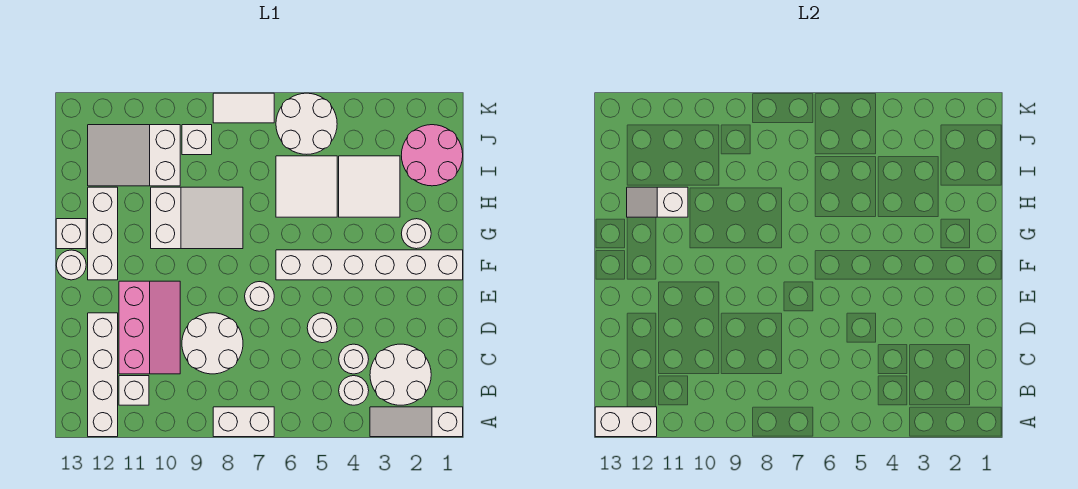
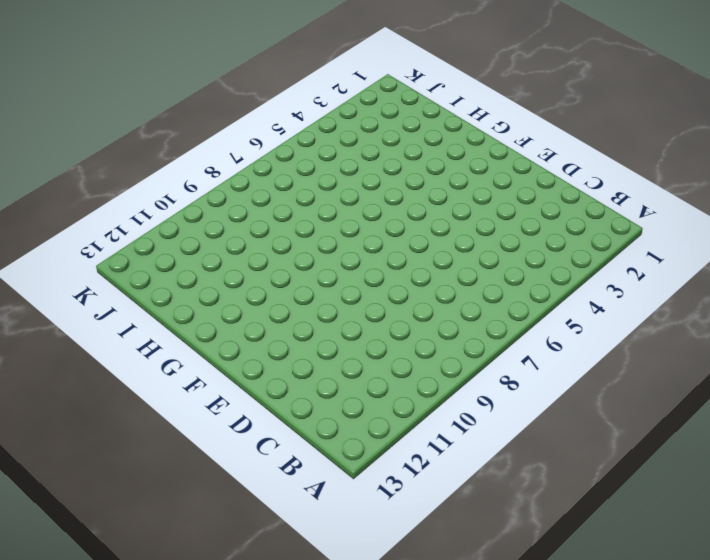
none -> white slope A1:A3 level 1 top 1
none -> white brick A7:A8 level 1
none -> white brick A12:D12 level 1

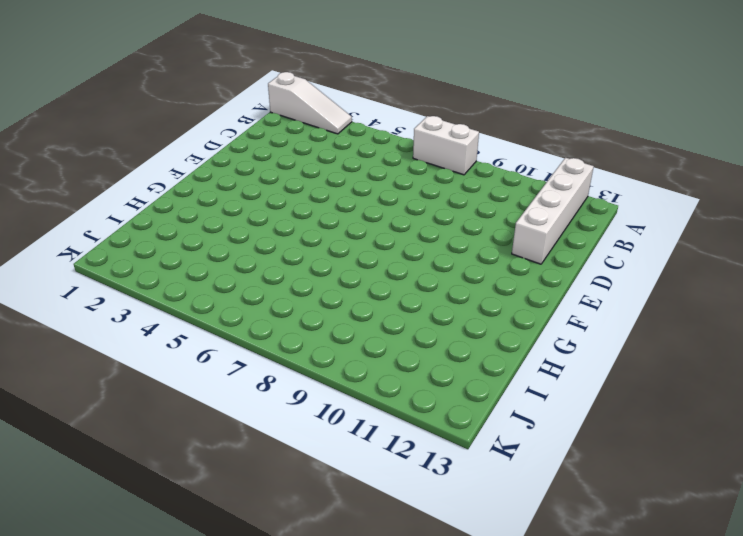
none -> white round brick B2:C3 level 1
none -> white round brick B4 level 1
none -> white brick B11 level 1

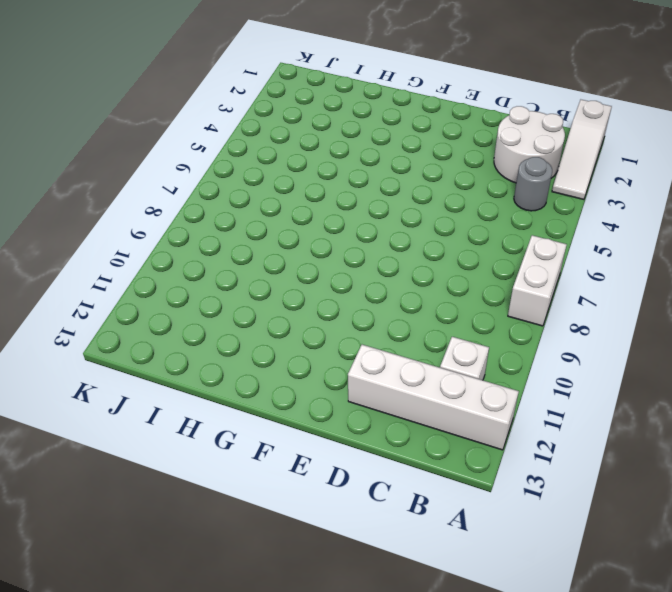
grey round brick B4 level 1 -> white round brick B4 level 1
none -> white round brick C4 level 1
none -> white round brick C8:D9 level 1
none -> pink slope C10:E11 level 1 top 11

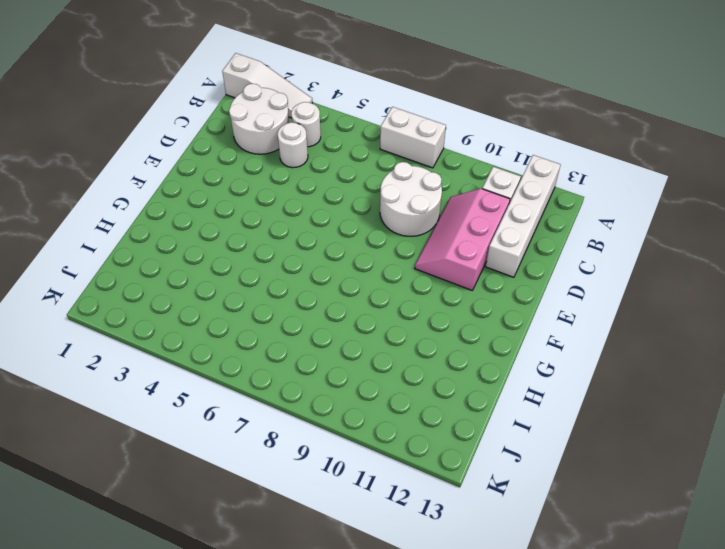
none -> white round brick D5 level 1
none -> white round brick E7 level 1
none -> white brick F1:F6 level 1

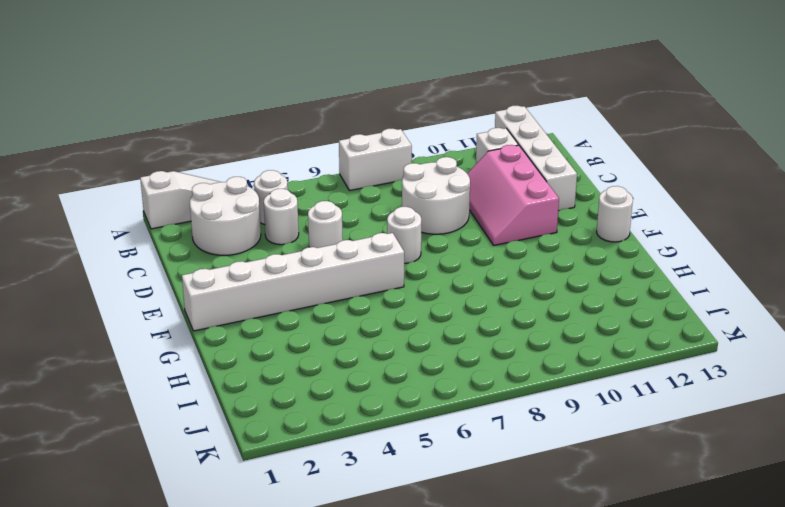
none -> white brick F12:H12 level 1
none -> white round brick G2 level 1
none -> white slope G8:H10 level 1 top 10

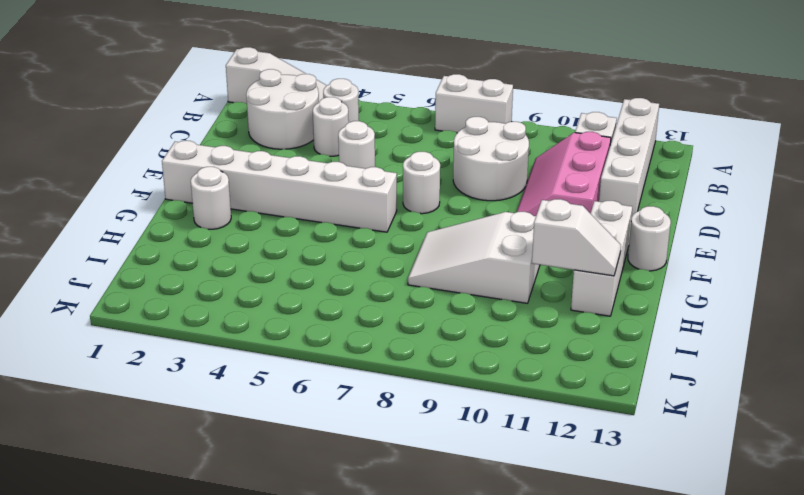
none -> white brick G13 level 1
none -> white tile H3:I4 level 1
none -> white tile H5:I6 level 1

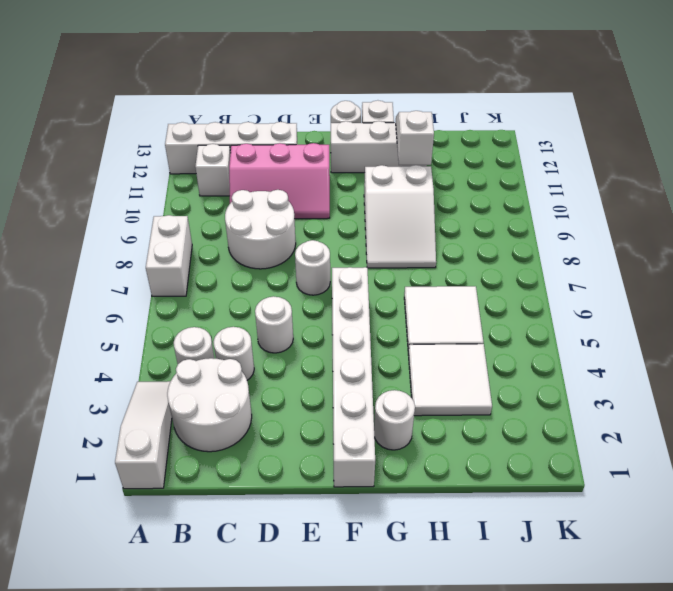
none -> pink round brick I1:J2 level 1
none -> white slope I10:J12 level 1 top 10
none -> white round brick J5:K6 level 1

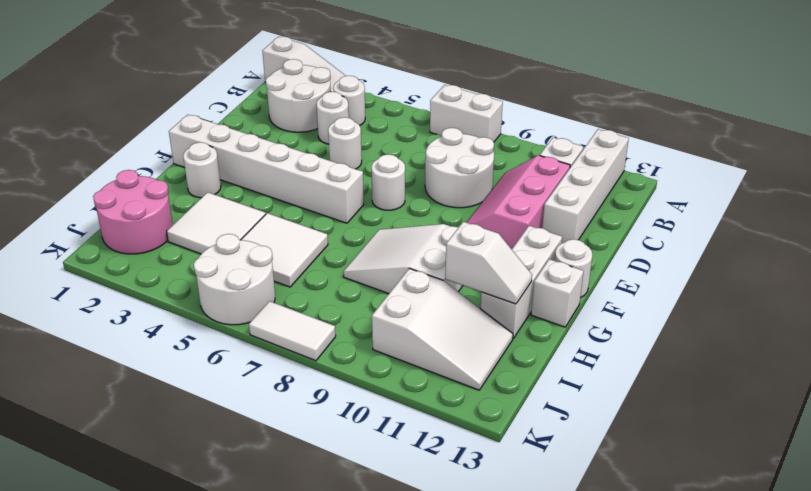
none -> white brick J9 level 1
none -> white brick A12:A13 level 2

